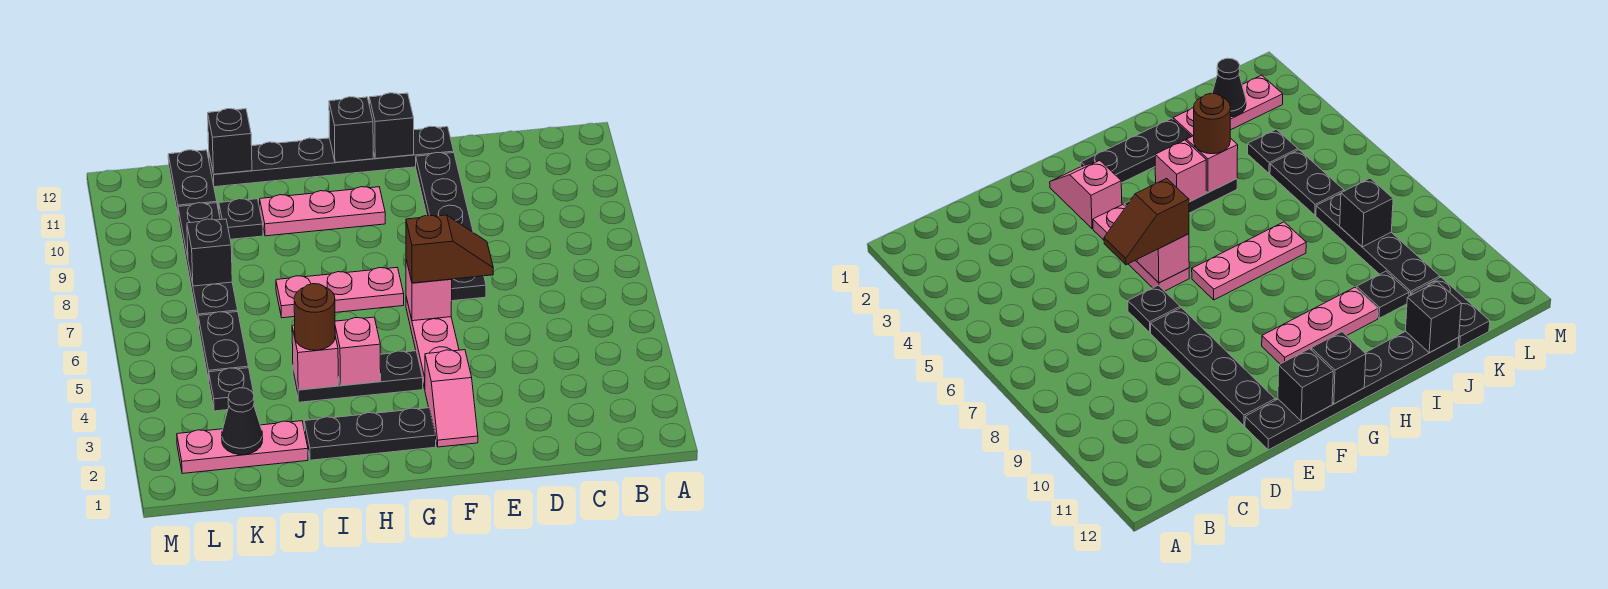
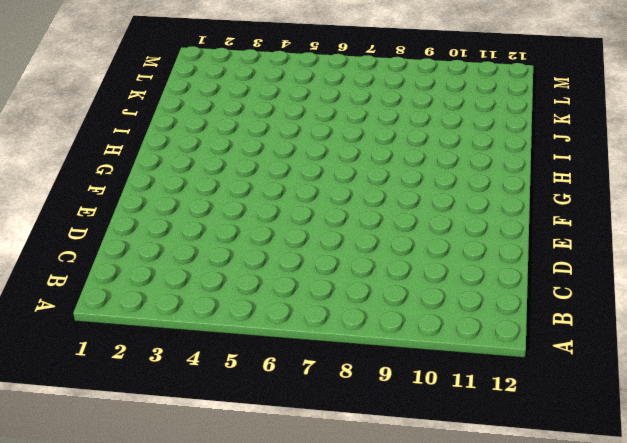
none -> black plate E7 level 1
none -> black plate E8:E11 level 1
none -> black plate E12:J12 level 1

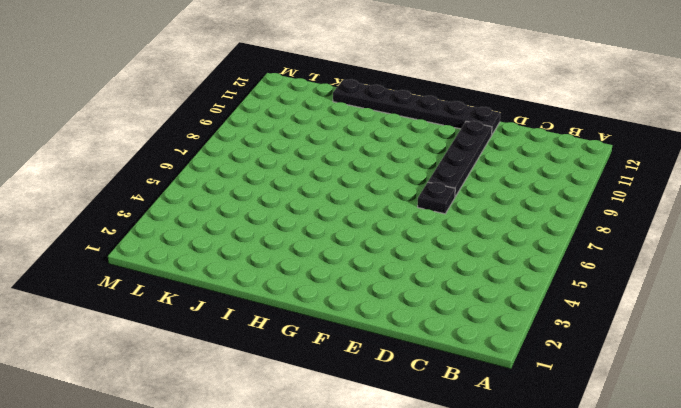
none -> pink slope F2:F3 level 1 top 3
none -> pink plate F4:F6 level 1
none -> black plate G2:I2 level 1

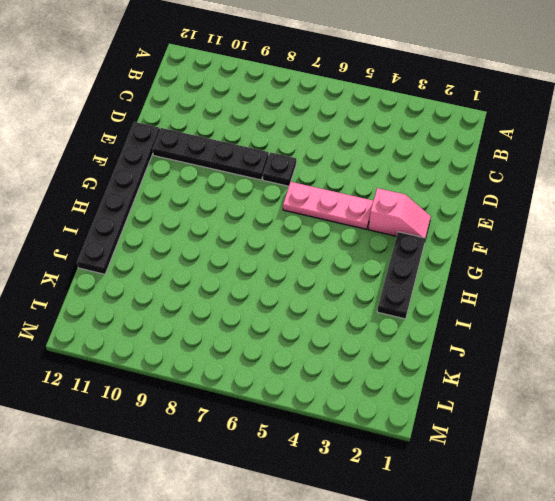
none -> black plate G4:I4 level 1
none -> pink plate G7:I7 level 1
none -> pink plate G10:I10 level 1

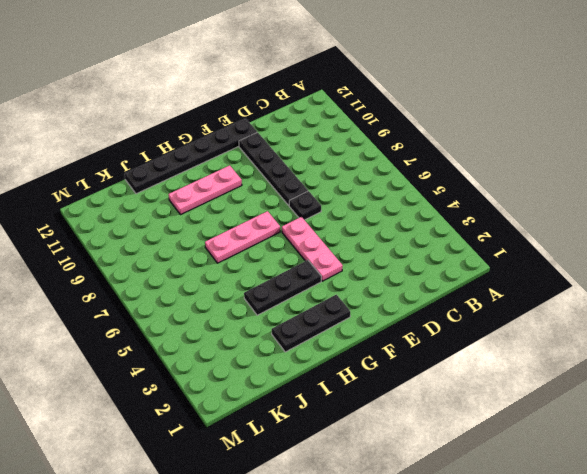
none -> pink slope F2:F3 level 1 top 3
none -> pink plate J2:L2 level 1
none -> black plate J10 level 1

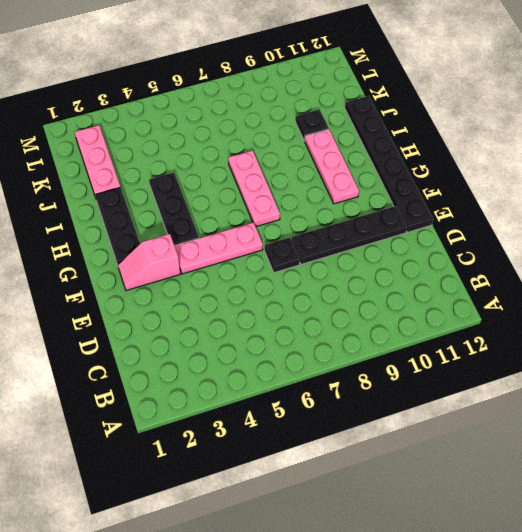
none -> black plate K4 level 1
none -> black plate K5:K6 level 1
none -> black plate K7:K10 level 1

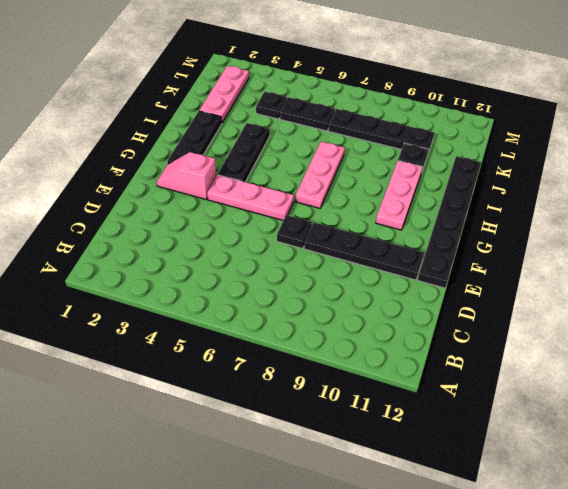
none -> black plate K11:K12 level 1
none -> pink brick F6 level 2
none -> black brick F12 level 2

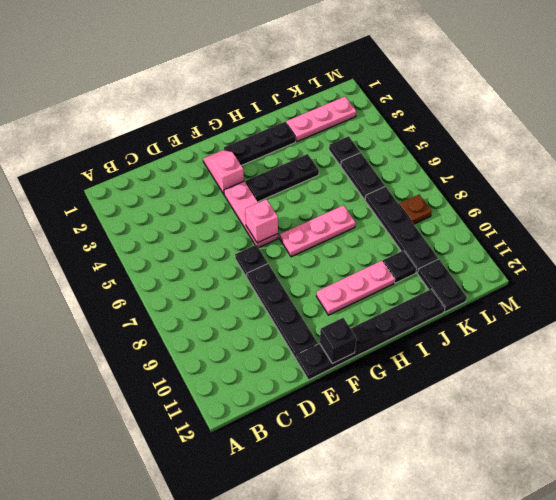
brown plate L8 level 1 -> none
none -> black brick G12 level 2
none -> pink brick H4 level 2
none -> pink brick I4 level 2

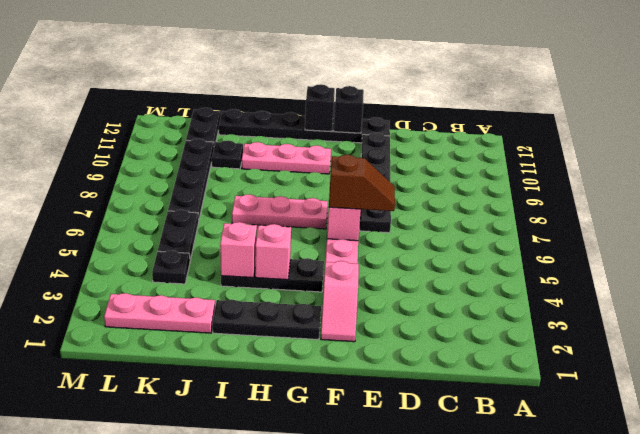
none -> black brick J12 level 2
none -> black cone K2 level 2
none -> black brick K8 level 2

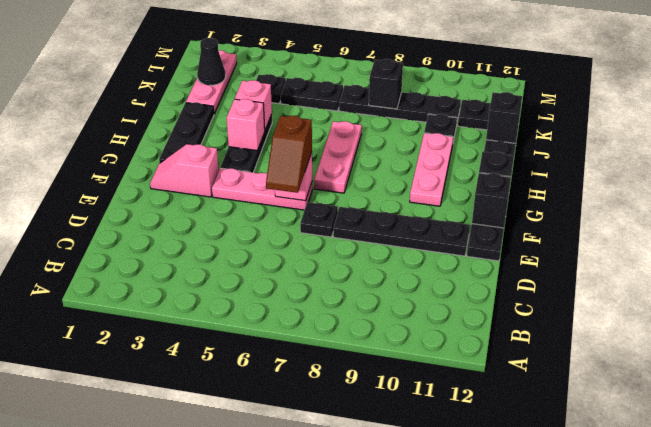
none -> brown round brick I4 level 3

